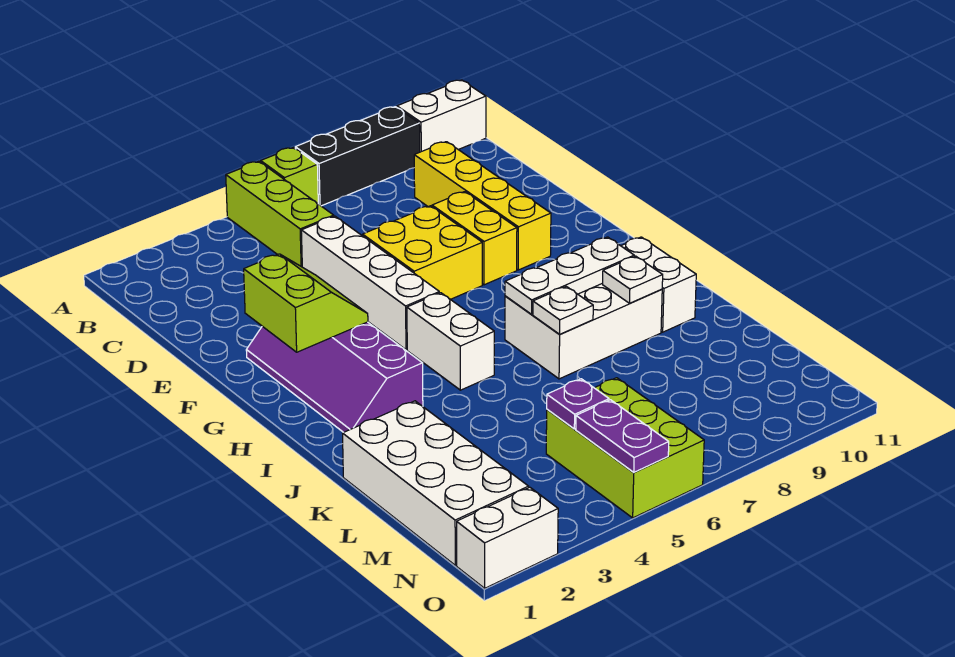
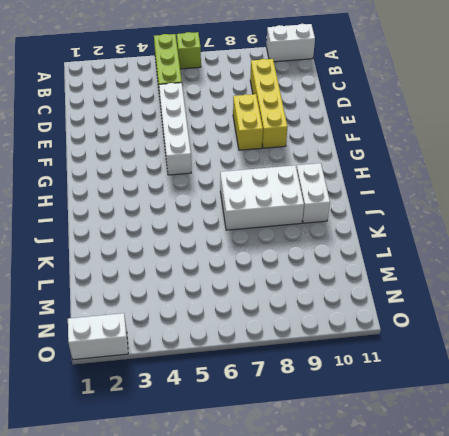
none -> black brick A7:A9 level 1
none -> yellow brick E6:F7 level 1
none -> purple slope F2:I3 level 1 top 3

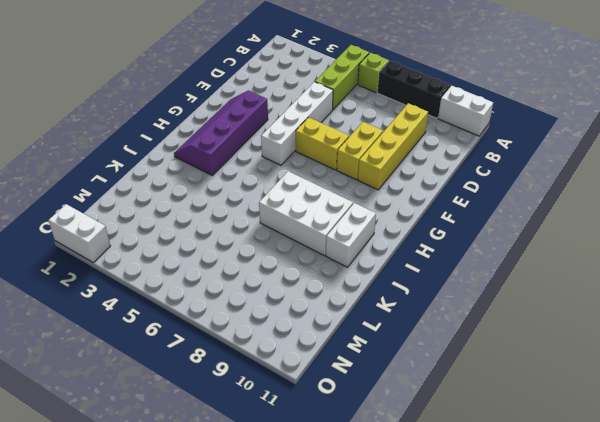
yellow brick F6:F7 level 1 -> yellow brick E6:F7 level 1
none -> white brick H5:I5 level 1
none -> white brick K1:N2 level 1
none -> lime brick M5:O6 level 1

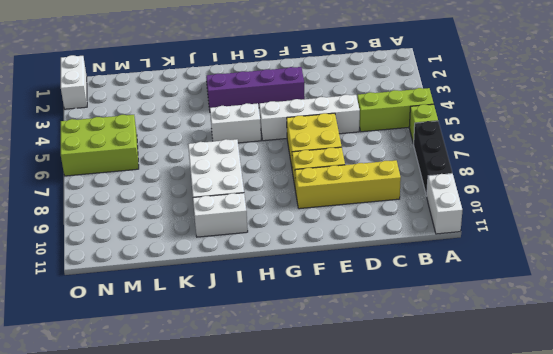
none -> white brick K1:N2 level 1
none -> lime slope F2:G3 level 2 top 2
none -> white plate I7:I9 level 2

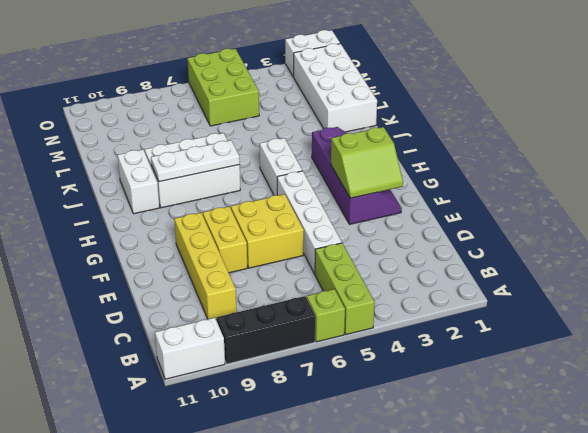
lime slope F2:G3 level 2 top G -> lime slope F2:G3 level 2 top 2
none -> white plate J7 level 2
none -> white plate J9 level 2
none -> purple plate M5 level 2

